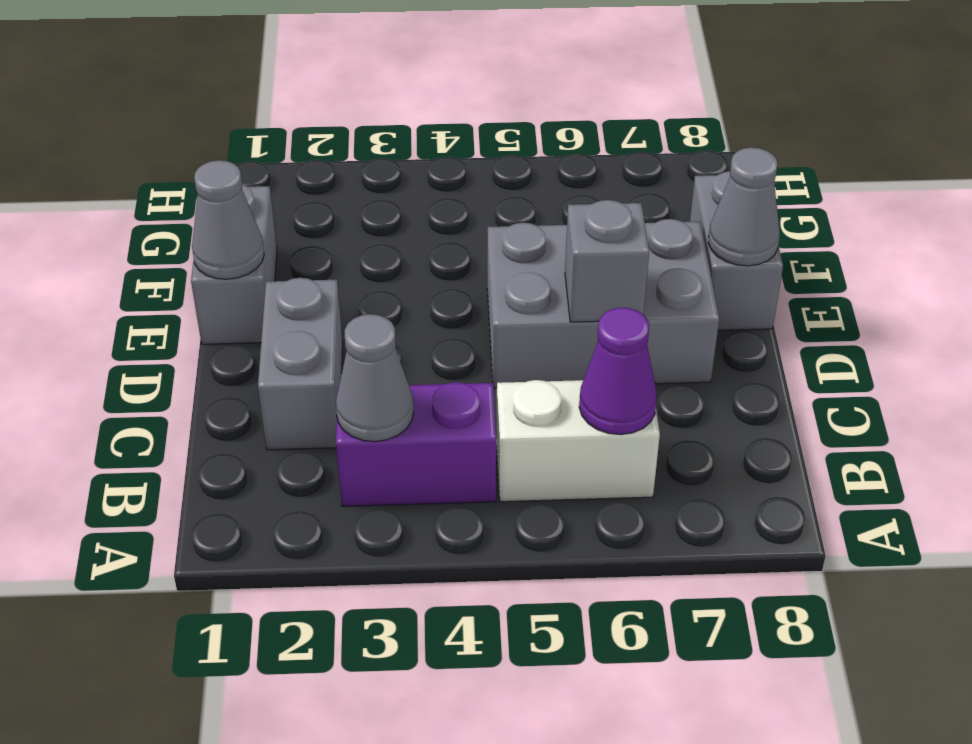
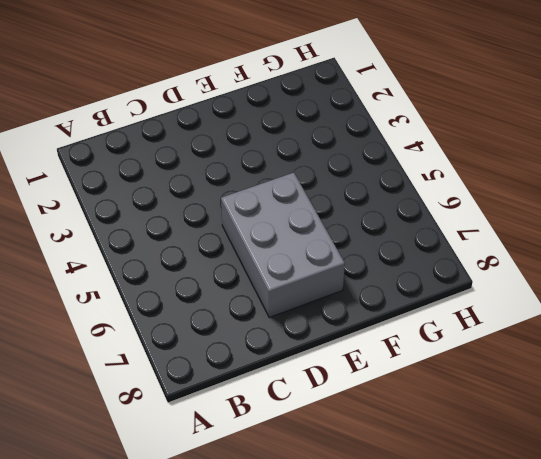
none -> purple brick B3:B4 level 1
none -> white brick B5:B6 level 1

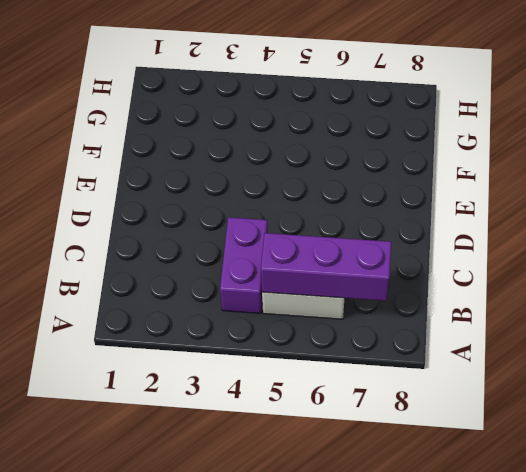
purple brick B4:C4 level 1 -> purple brick B3:B4 level 1
purple brick B5:B7 level 2 -> purple cone B6 level 2
none -> grey brick C2:D2 level 1
none -> grey brick D5:E7 level 1

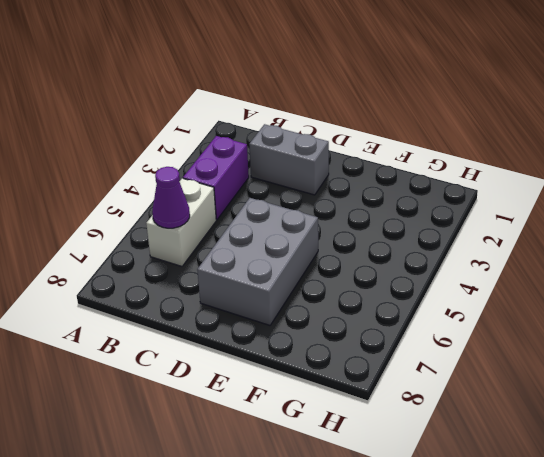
none -> grey brick E1:F1 level 1
none -> grey brick E8:F8 level 1

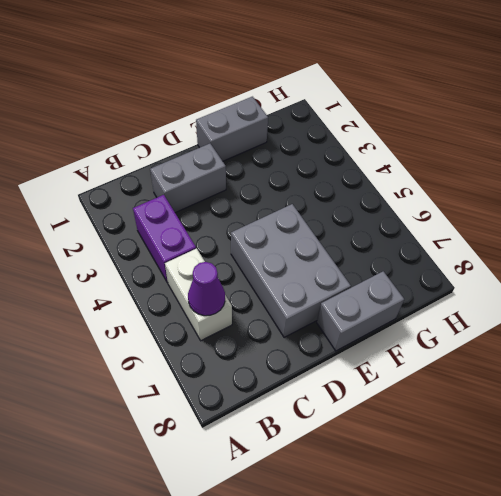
none -> grey cone B3 level 2
none -> grey brick D6 level 2

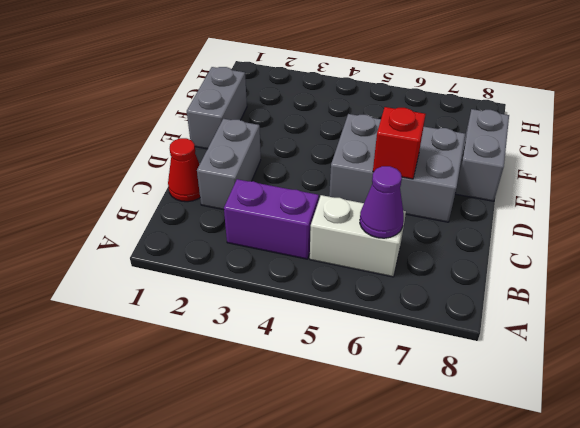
red cone C1 level 1 -> none
red brick D6 level 2 -> grey brick D6 level 2
none -> grey cone B3 level 2
none -> grey cone E1 level 2

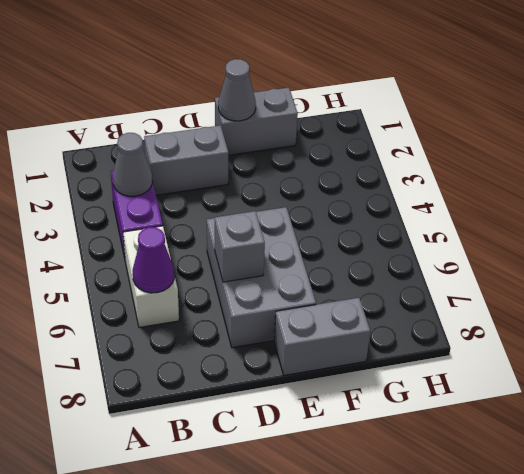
none -> grey cone E8 level 2

